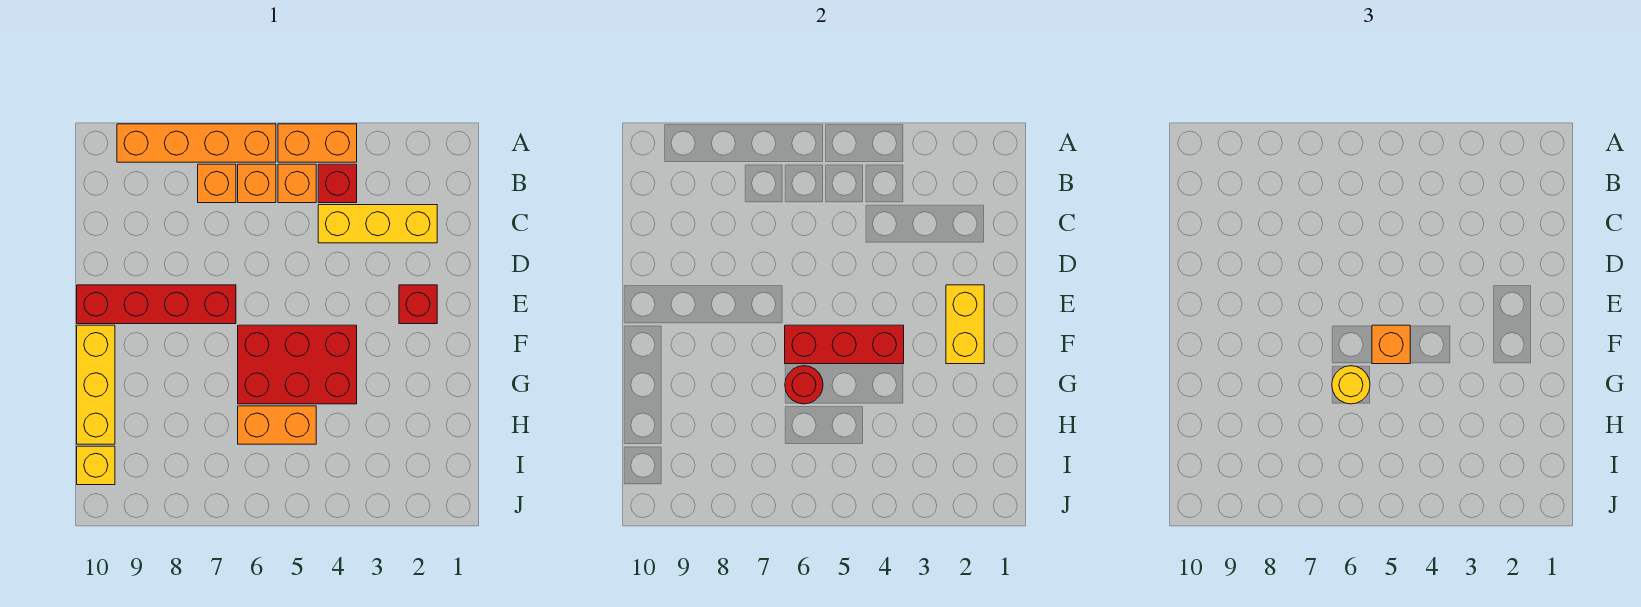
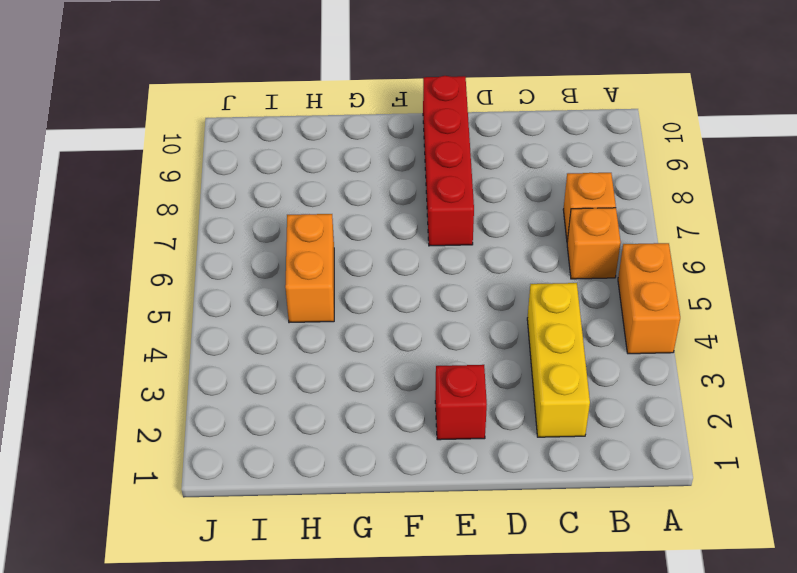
none -> orange brick A6:A9 level 1
none -> red brick B4 level 1
none -> orange brick B5 level 1

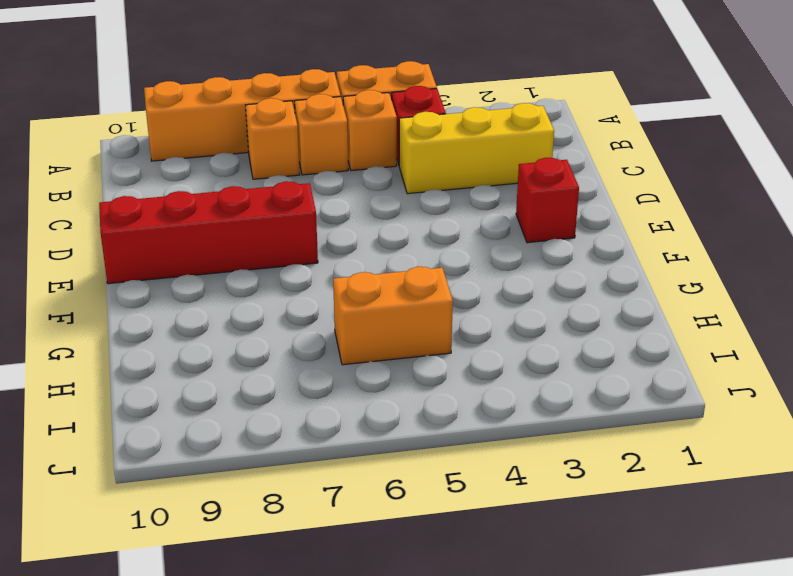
none -> red brick F4:G6 level 1
none -> yellow brick F10:H10 level 1
none -> yellow brick I10 level 1

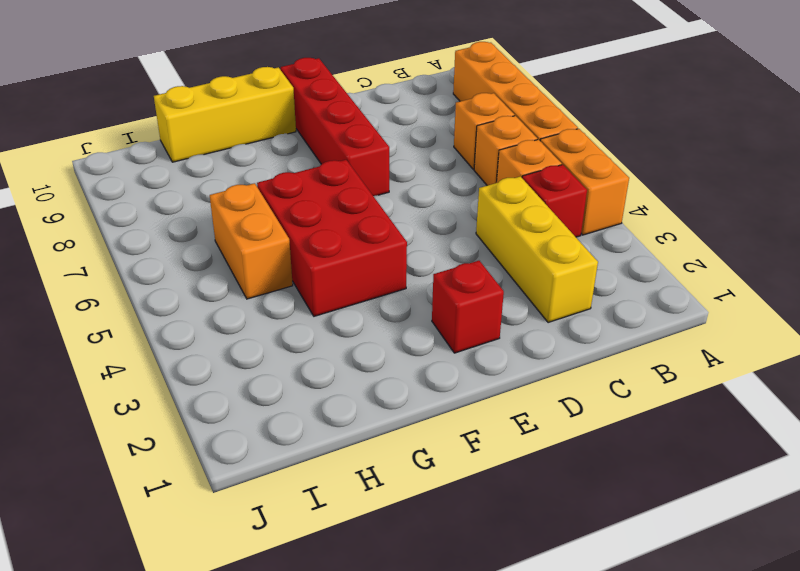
none -> yellow brick I10 level 1
none -> yellow brick E2:F2 level 2
none -> red brick F4:F6 level 2

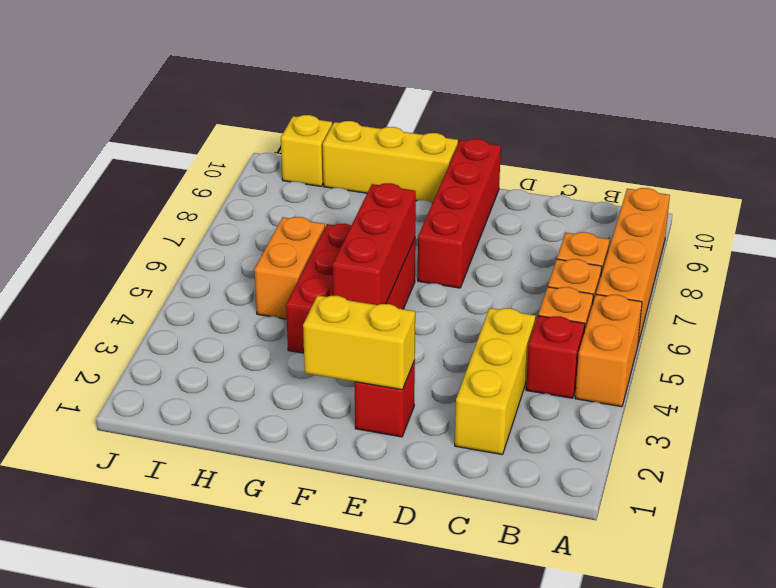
none -> red round brick G6 level 2
none -> orange brick F5 level 3
none -> yellow round brick G6 level 3

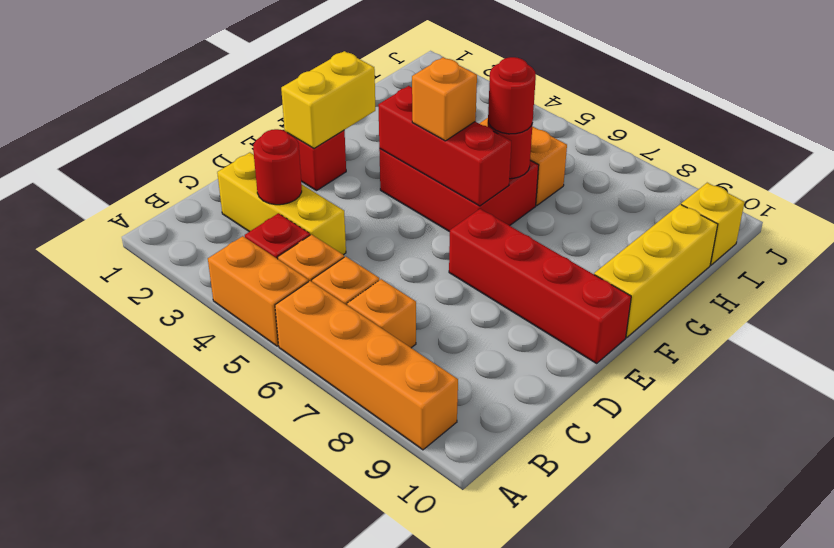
red round brick C3 level 2 -> none
red round brick G6 level 3 -> yellow round brick G6 level 3

